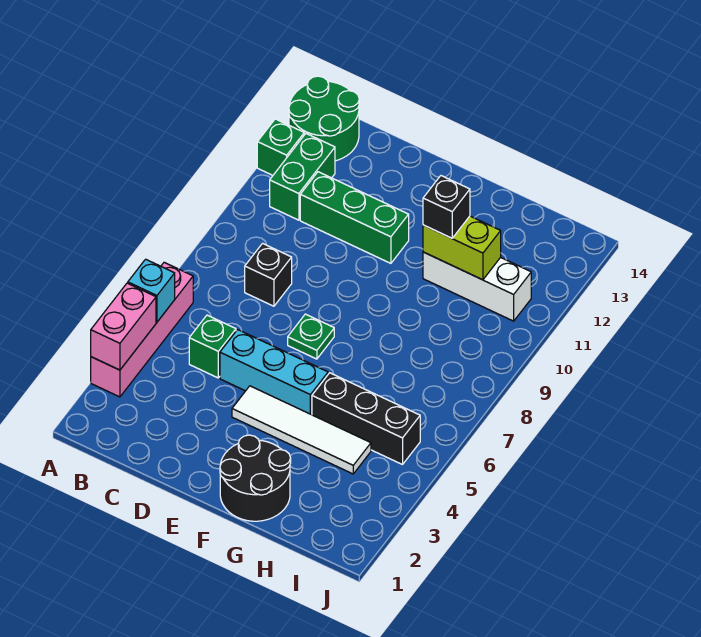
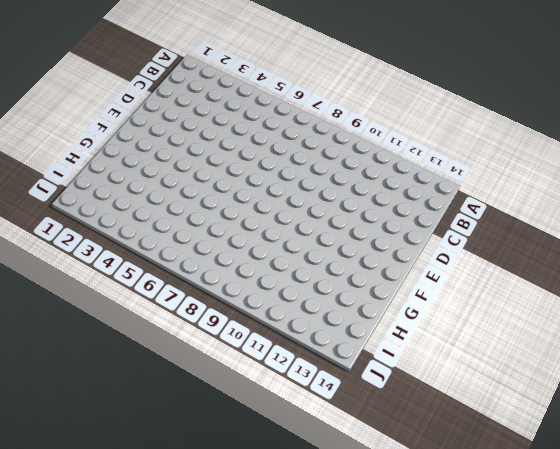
none -> pink brick A3:A6 level 1
none -> green brick A12 level 1
none -> green round brick A13:B14 level 1

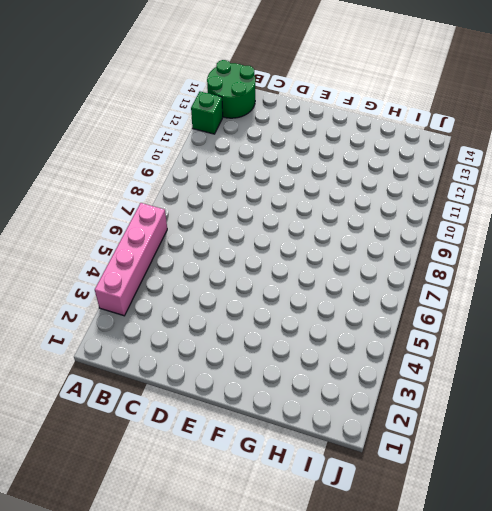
none -> green brick B11:B12 level 1
none -> green brick C5 level 1
none -> black brick C8 level 1

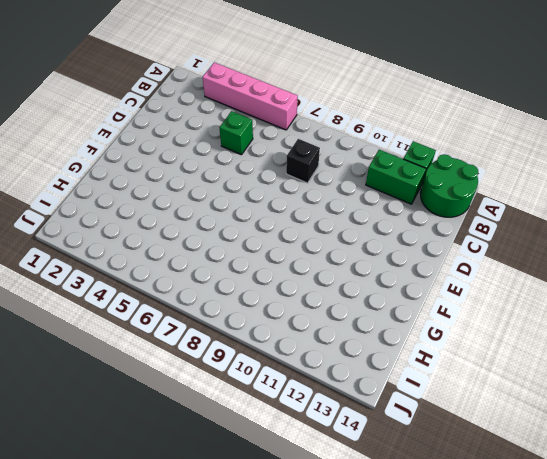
none -> green brick C11:E11 level 1
none -> cyan brick D5:F5 level 1
none -> white tile E4:H4 level 1

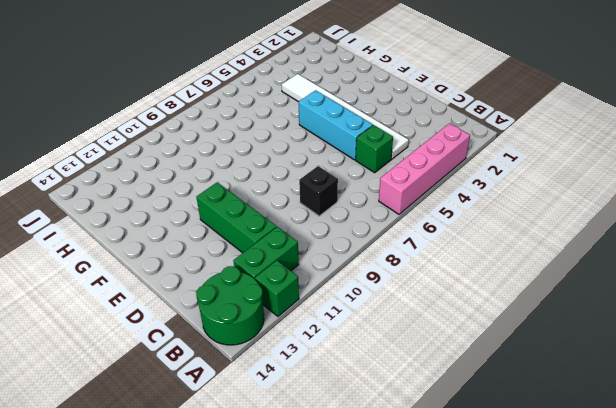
white tile C4:H4 level 1 -> white tile E4:H4 level 1
none -> green plate E7 level 1
none -> black round brick F1:G2 level 1
none -> black brick G5:I5 level 1

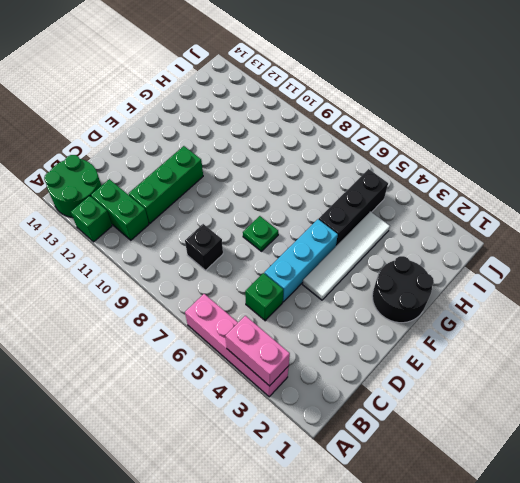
none -> white brick G11:I11 level 1
none -> cyan brick A5 level 2
none -> lime brick G11:H11 level 2

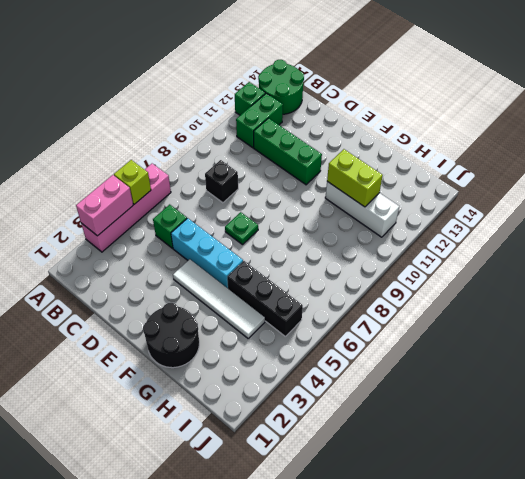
lime brick A5 level 2 -> cyan brick A5 level 2
none -> black brick G11 level 3

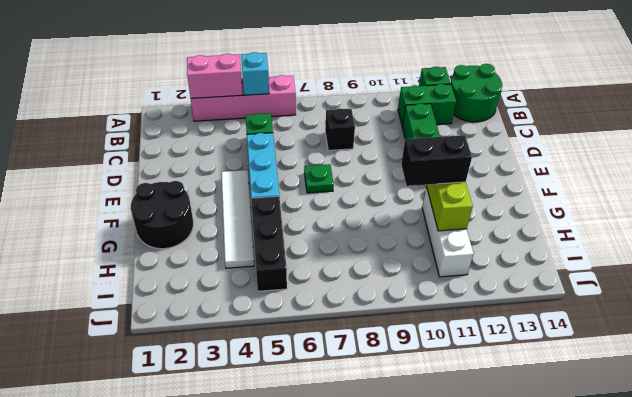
black brick G10:G11 level 3 -> black brick G11 level 3

